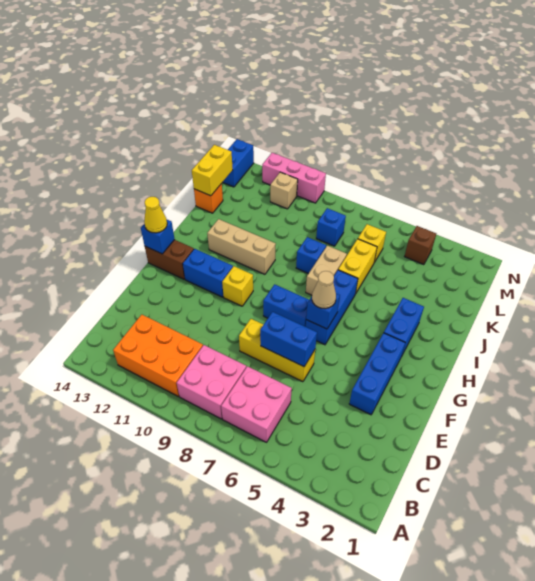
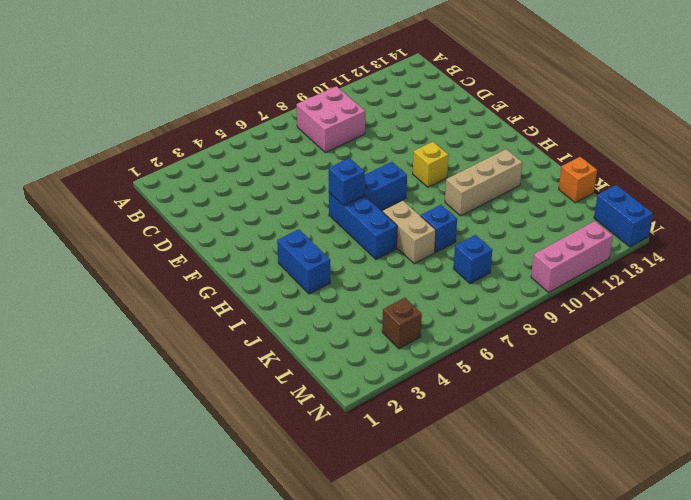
none -> pink brick B6:C7 level 1
none -> orange brick B10:C12 level 1
none -> blue brick E3:G3 level 1

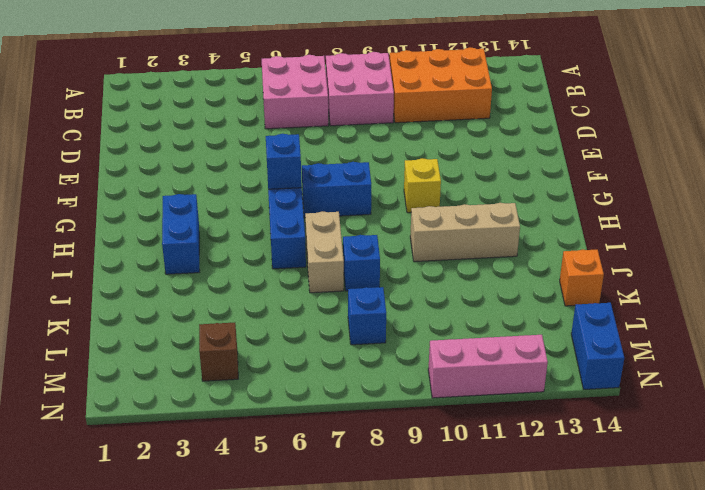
none -> blue brick E3:G3 level 1
none -> yellow brick E6:E8 level 1
none -> blue brick G11:G12 level 1

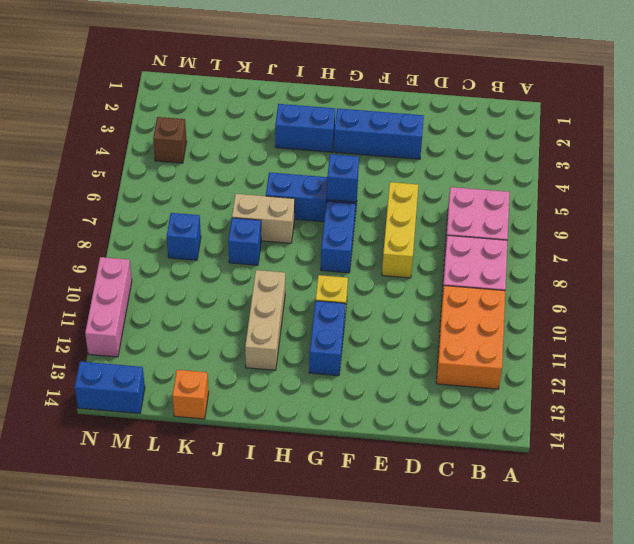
none -> brown brick G13:G14 level 1
none -> yellow brick J6:K6 level 1
none -> yellow brick L6 level 1

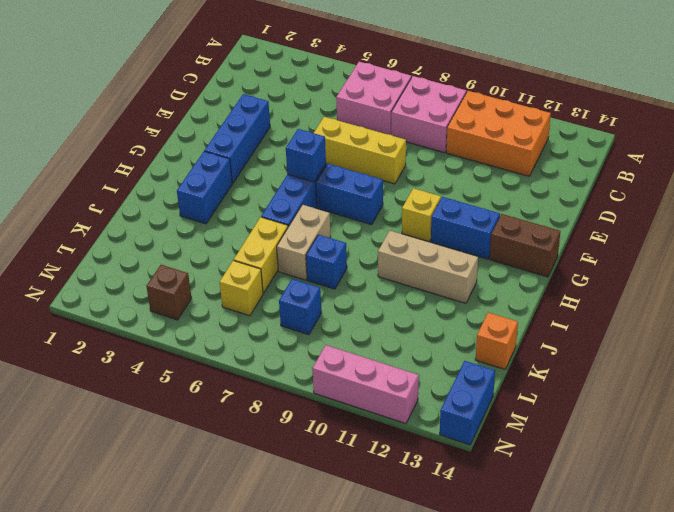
none -> tan brick M11 level 1
none -> blue brick E6:E7 level 2
none -> blue brick G14 level 2

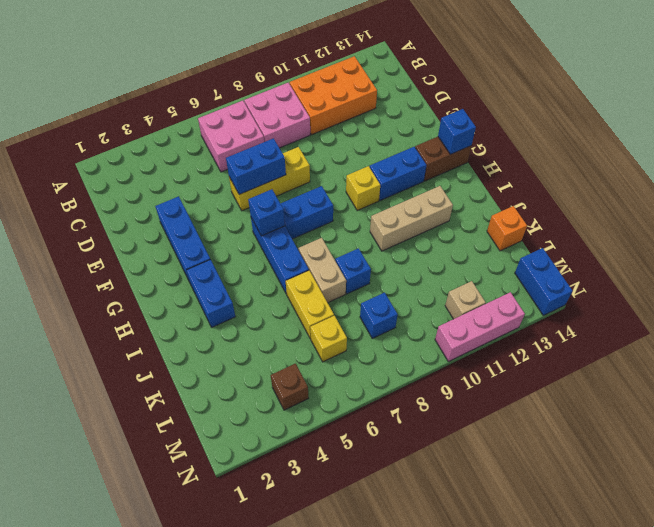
none -> yellow brick K14:L14 level 2
none -> tan cone G6 level 3
none -> yellow cone G14 level 3

